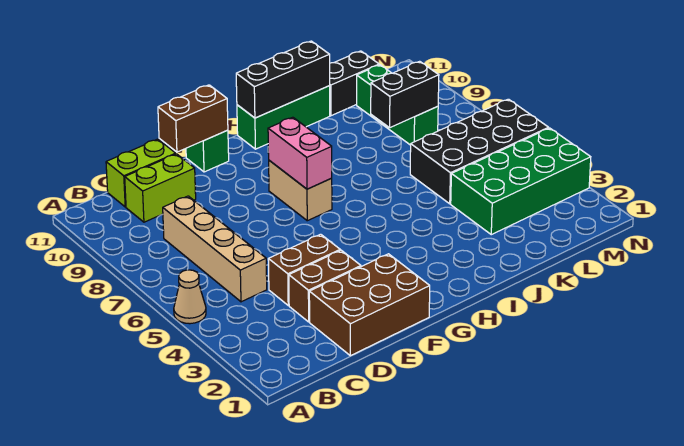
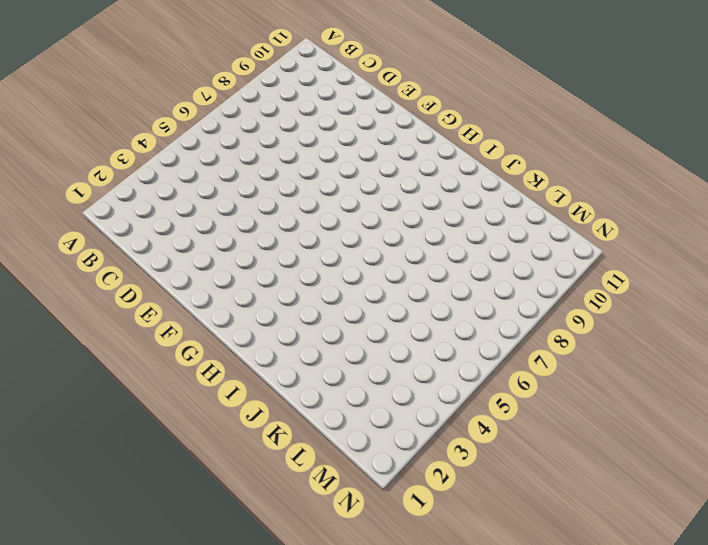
none -> tan cone A5 level 1
none -> tan brick C5:C8 level 1
none -> lime brick C10:D10 level 1

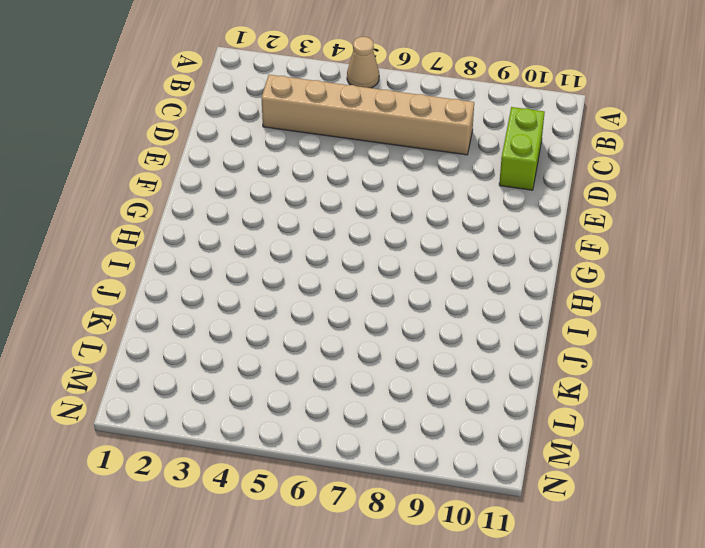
tan brick C3:C8 level 1 -> tan brick C5:C8 level 1
none -> lime brick C11:D11 level 1
none -> brown brick D1:F2 level 1
none -> brown brick D3:E3 level 1

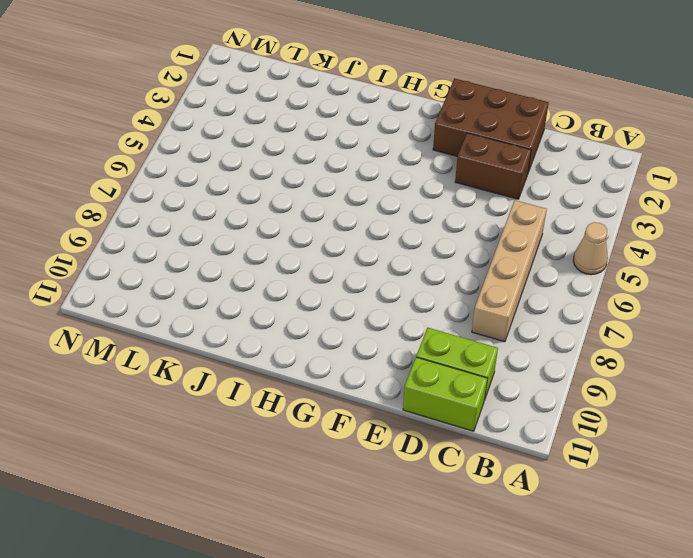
none -> brown brick D4:E4 level 1
none -> green brick F11 level 1
none -> tan brick G7:G8 level 1

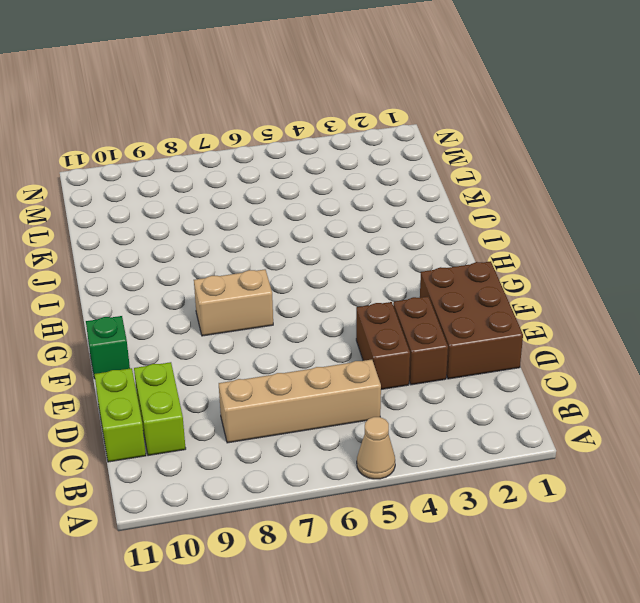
none -> green brick H11:J11 level 1
none -> green brick K3:N4 level 1
none -> black brick K5:N6 level 1

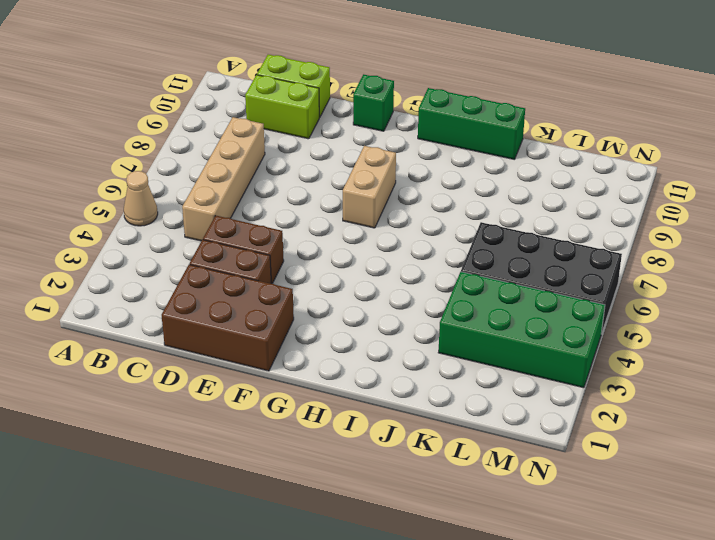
none -> black brick K11:L11 level 1
none -> green brick L8:L10 level 1
none -> brown brick E11:F11 level 2

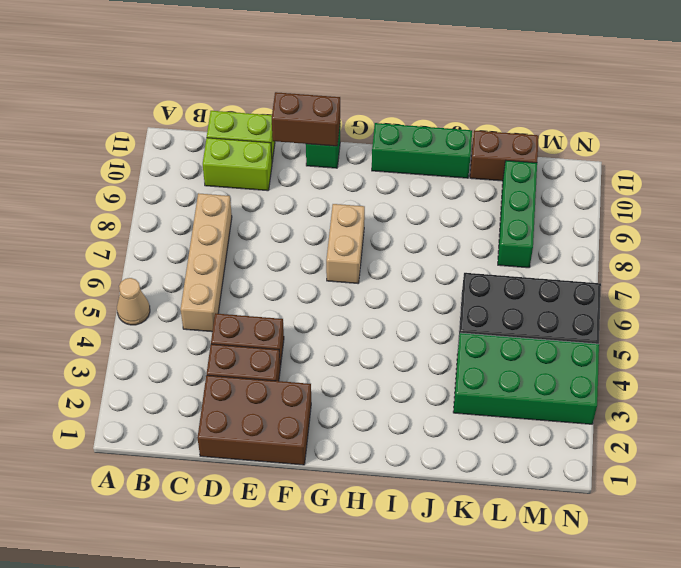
brown brick K11:L11 level 1 -> black brick K11:L11 level 1
none -> pink brick G7:G8 level 2
none -> black brick H11:J11 level 2
none -> black brick K8:L8 level 2

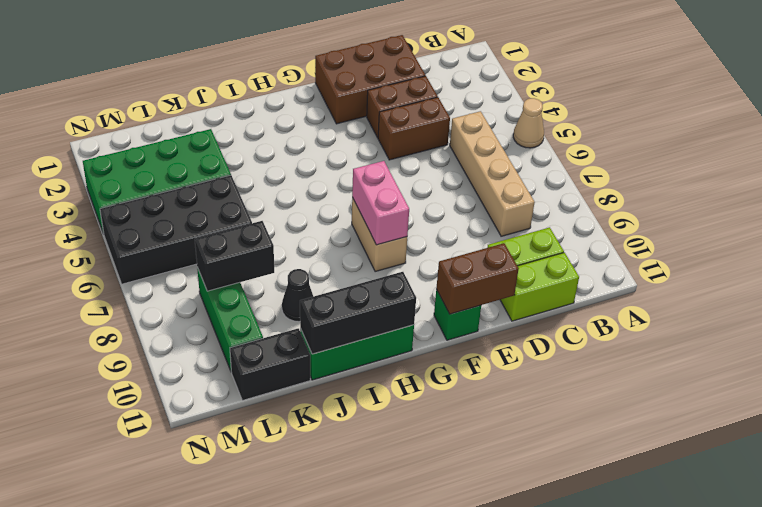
black cone J9 level 1 -> none

